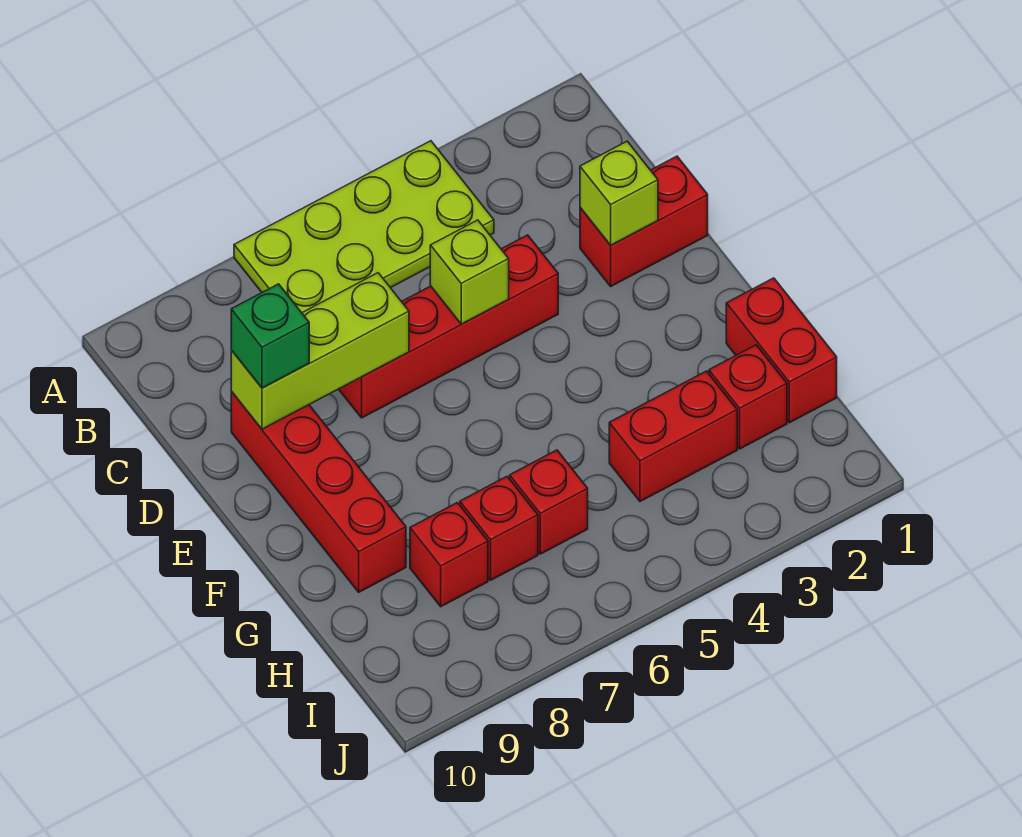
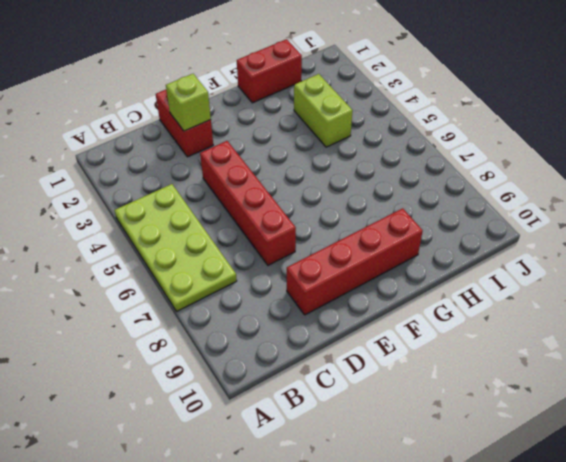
lime brick H3:H4 level 1 -> red brick H3:H4 level 1
none -> red brick H2 level 1
none -> red brick H6 level 1
none -> red brick H7 level 1

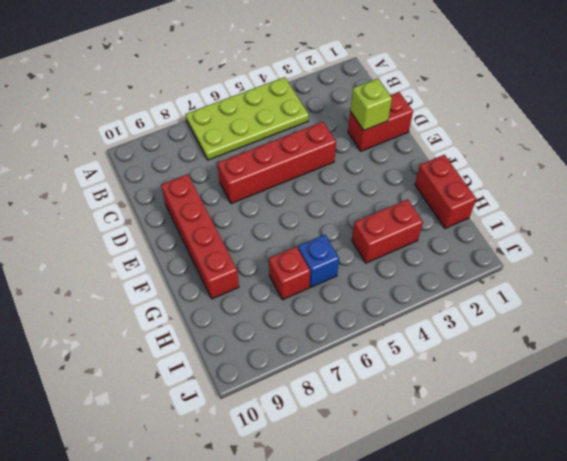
blue brick H6 level 1 -> red brick H6 level 1
none -> red brick H2 level 1
none -> red brick H8 level 1
none -> lime brick D5 level 2

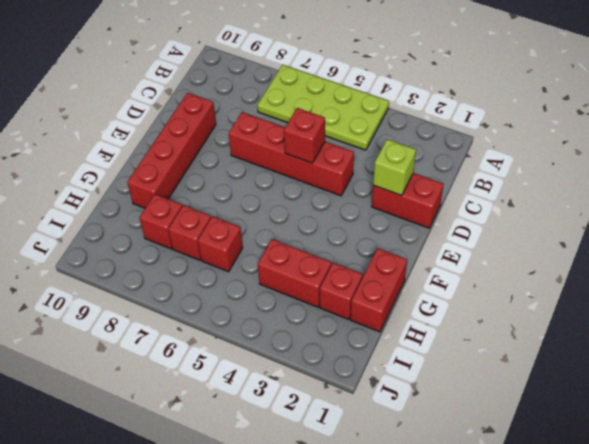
red brick D5 level 2 -> lime brick D5 level 2
none -> lime brick D7:D9 level 2
none -> green brick D9 level 3

